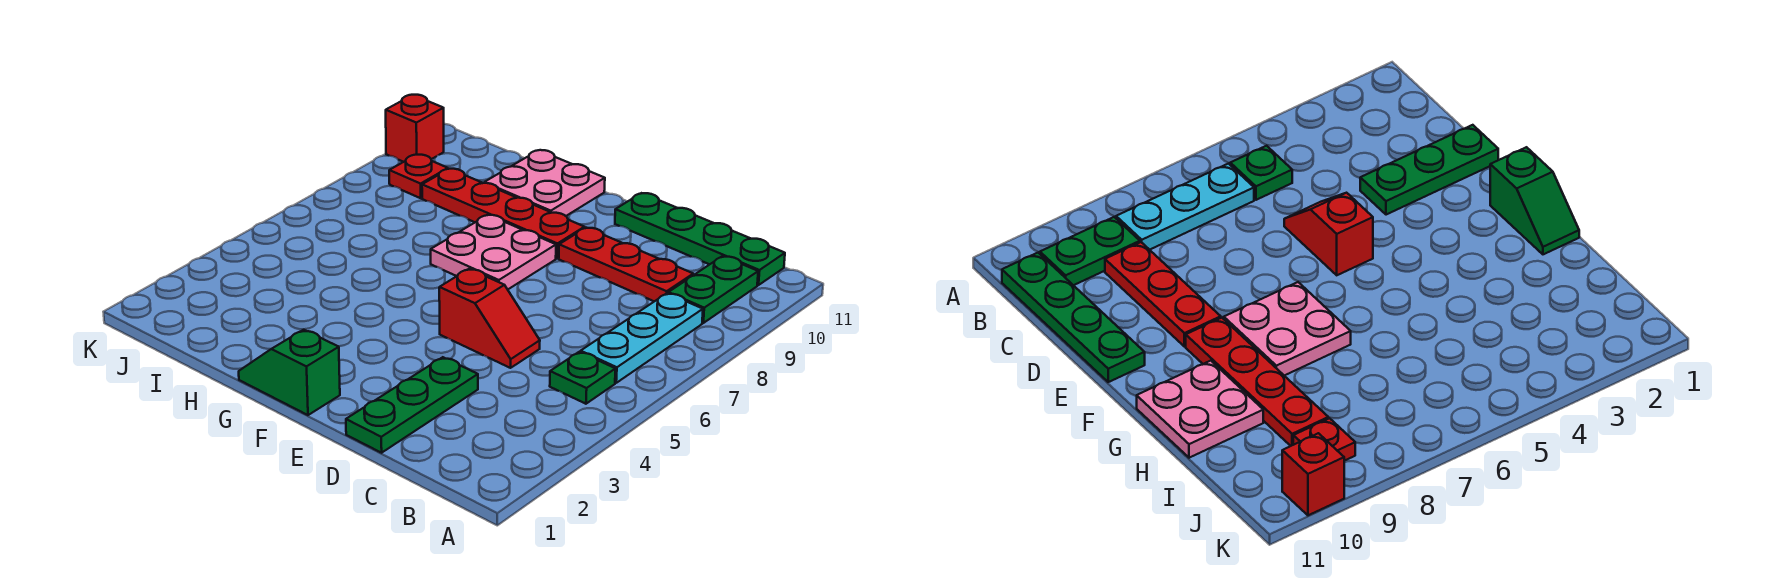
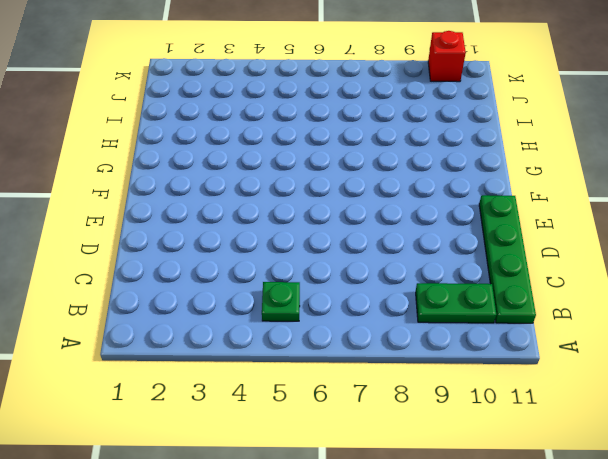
none -> cyan plate B6:B8 level 1
none -> red plate C9:E9 level 1
none -> green plate D1:D3 level 1

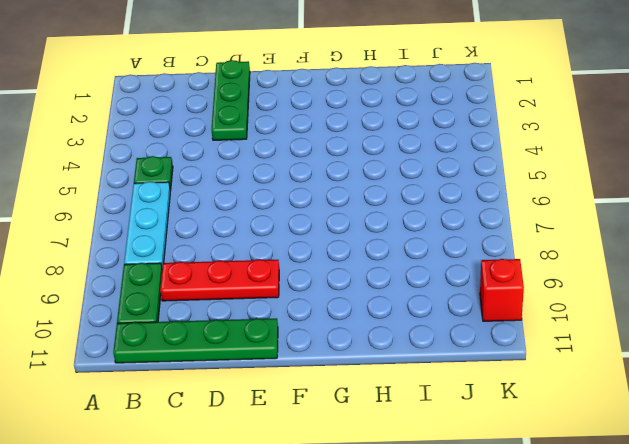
none -> red slope D5:E5 level 1 top E
none -> green slope F1:G1 level 1 top F
none -> pink plate F7:G8 level 1

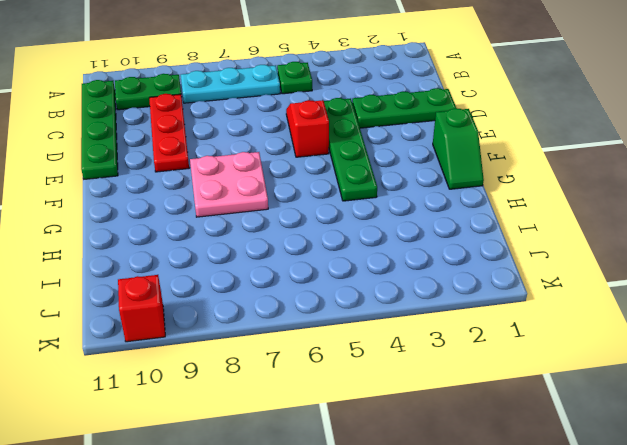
green plate D4:G4 level 1 -> none
none -> red plate F9:I9 level 1
none -> pink plate G10:H11 level 1
none -> red plate J9 level 1

